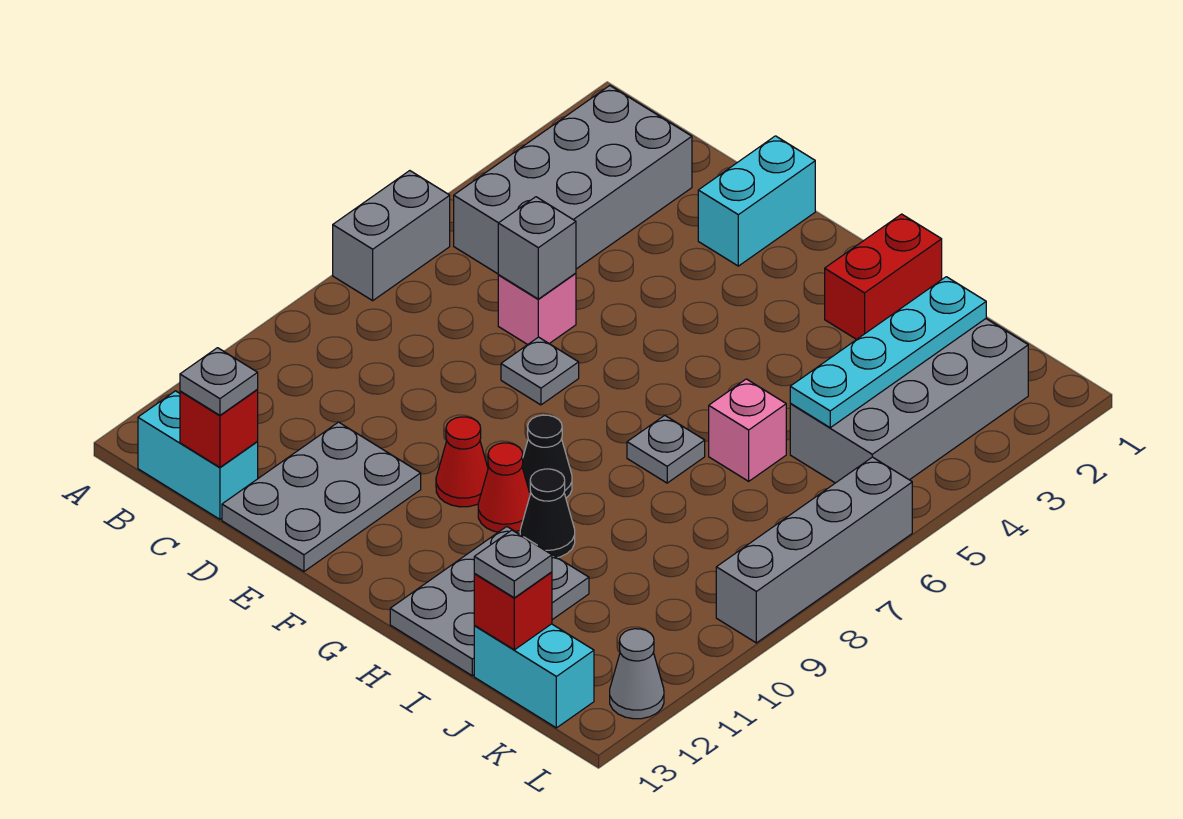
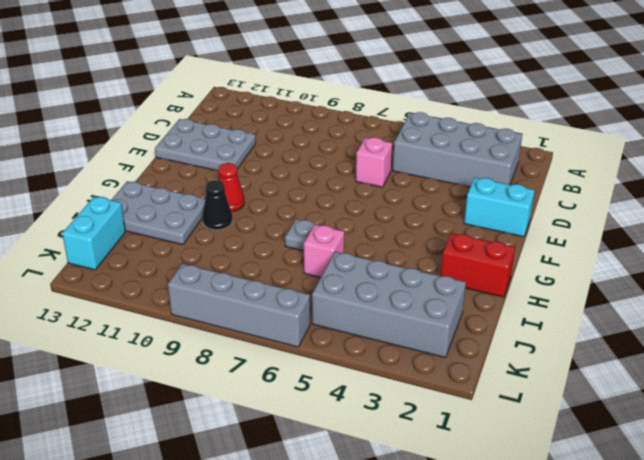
none -> grey brick A6:A7 level 1
none -> cyan brick B13:C13 level 1
none -> grey plate E7 level 1

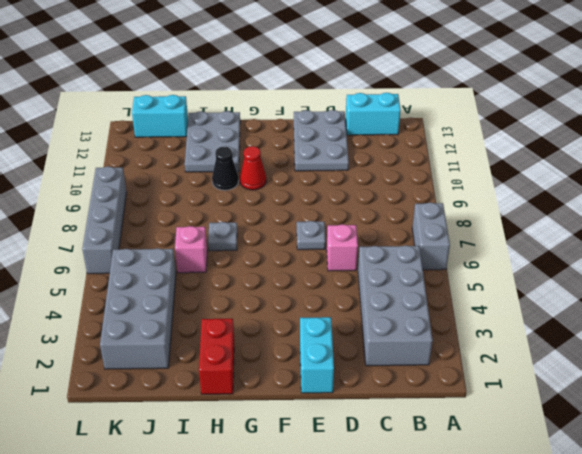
none -> red cone F10 level 1
none -> black cone G9 level 1
none -> grey cone L12 level 1

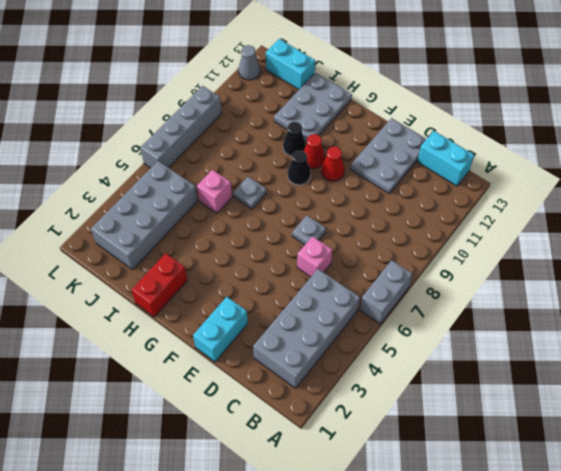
none -> red brick C13 level 2
none -> grey brick D6 level 2
none -> cyan plate J2:J5 level 2

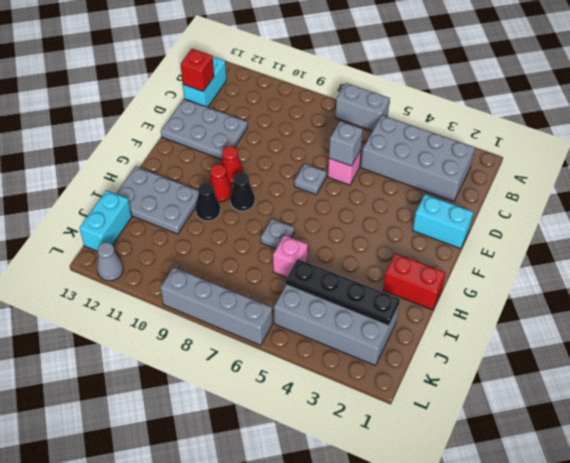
black plate J2:J5 level 2 -> cyan plate J2:J5 level 2
none -> red brick J13 level 2
none -> grey plate C13 level 3
none -> grey plate J13 level 3

